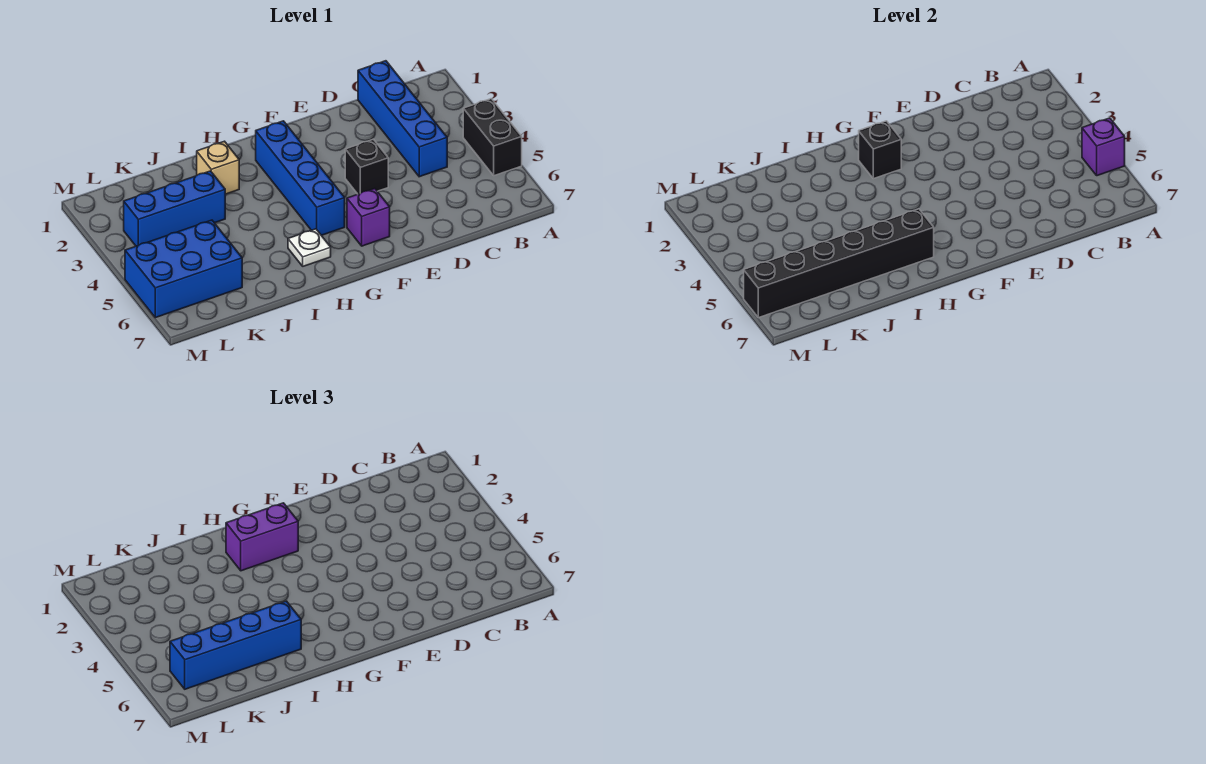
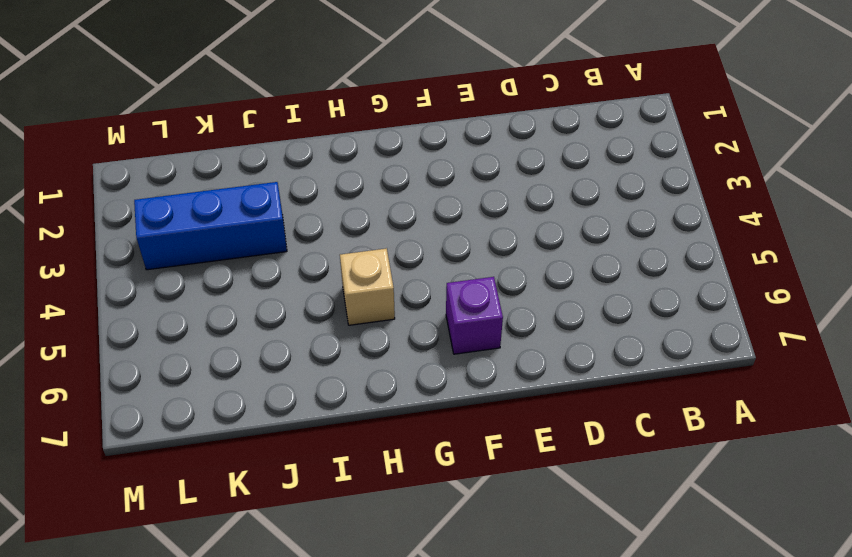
tan brick H5 level 1 -> tan brick I2 level 1
none -> black brick A4:A5 level 1
none -> blue brick C1:C4 level 1
none -> black brick E4 level 1

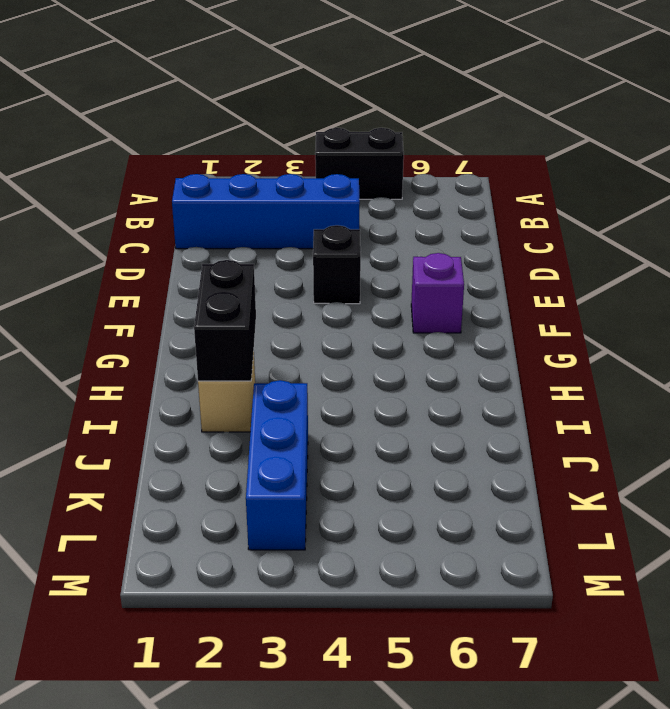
black brick H2:I2 level 2 -> none
none -> blue brick G2:G5 level 1
none -> white plate H6 level 1
none -> blue brick K5:M6 level 1

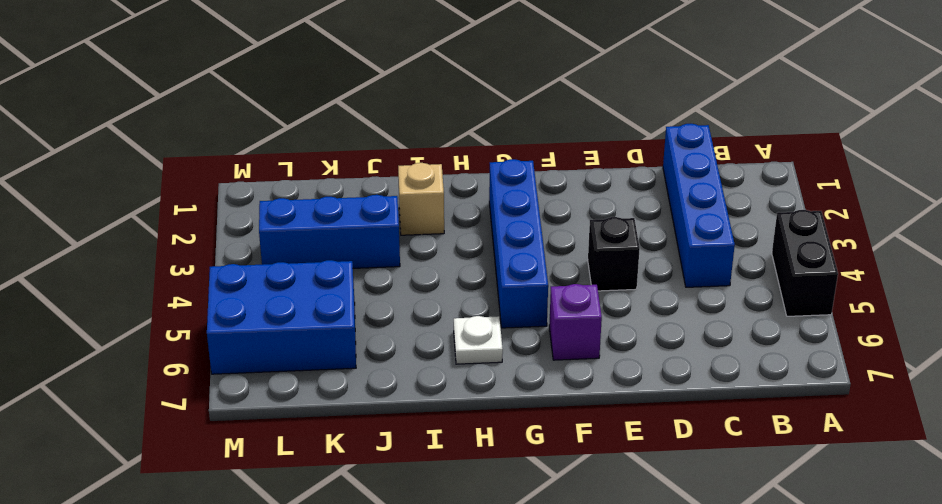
none -> purple brick A5 level 2
none -> black brick G2 level 2
none -> black brick H6:M6 level 2

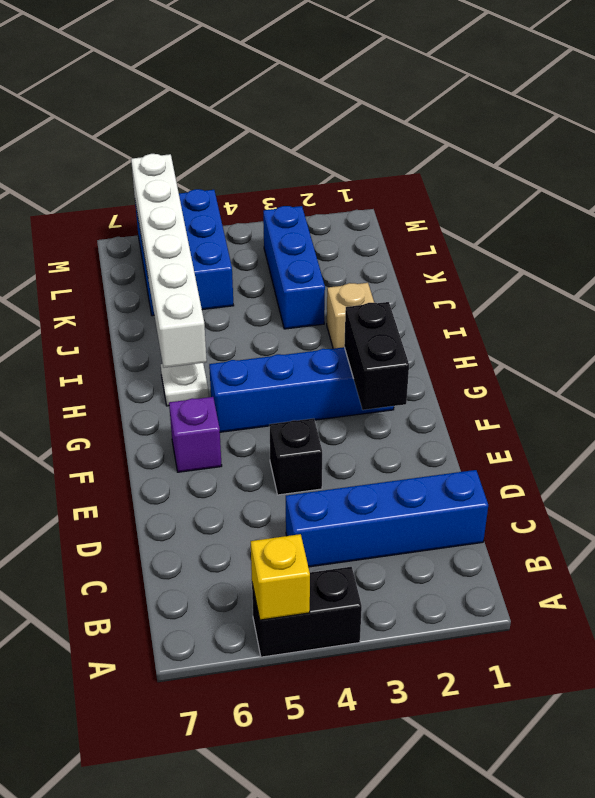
yellow brick A5 level 2 -> purple brick A5 level 2
black brick F2:G2 level 2 -> black brick G2 level 2
white brick H6:M6 level 2 -> black brick H6:M6 level 2
none -> purple brick G2:H2 level 3
none -> blue brick I6:L6 level 3

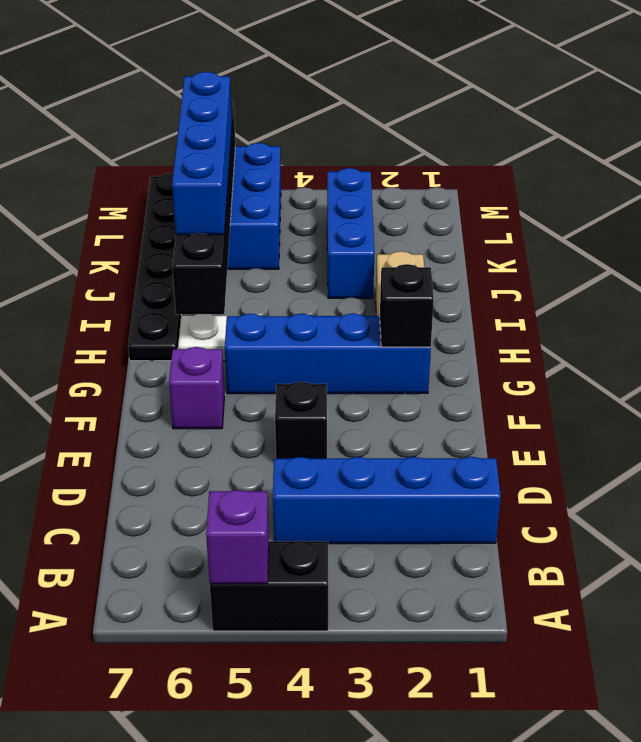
black plate H7:M7 level 1 -> none
none -> purple brick G2:H2 level 3

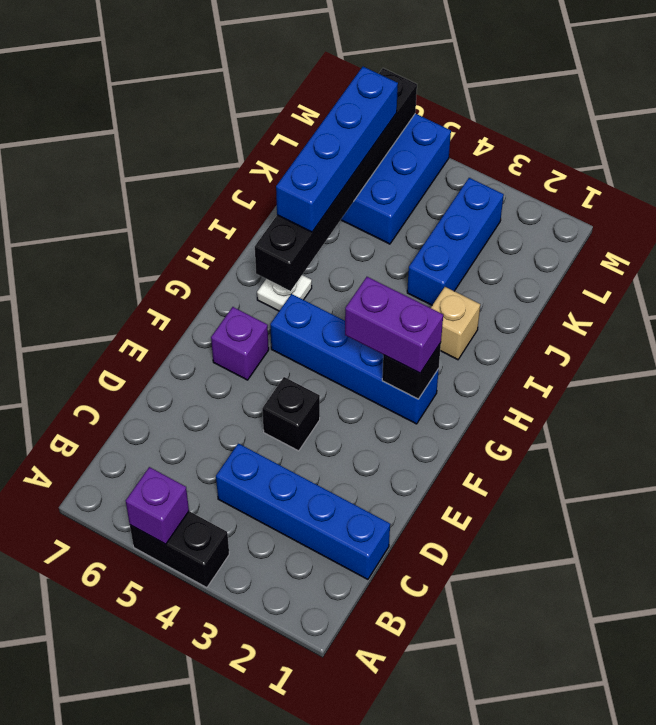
purple brick G2:G3 level 3 -> purple brick G2:H2 level 3

